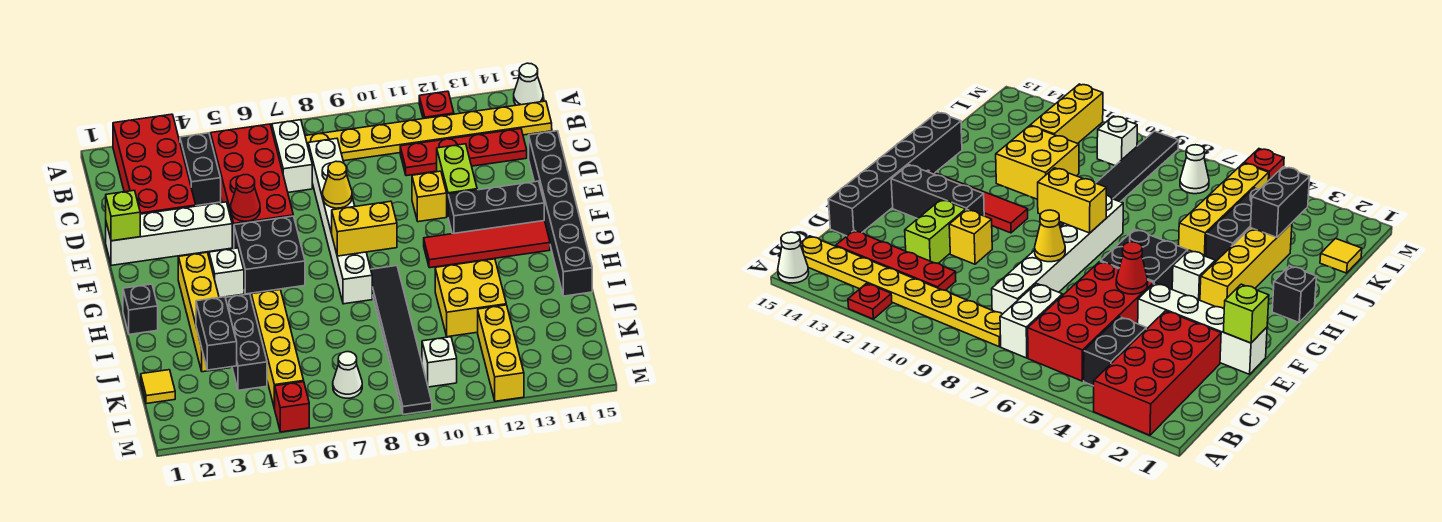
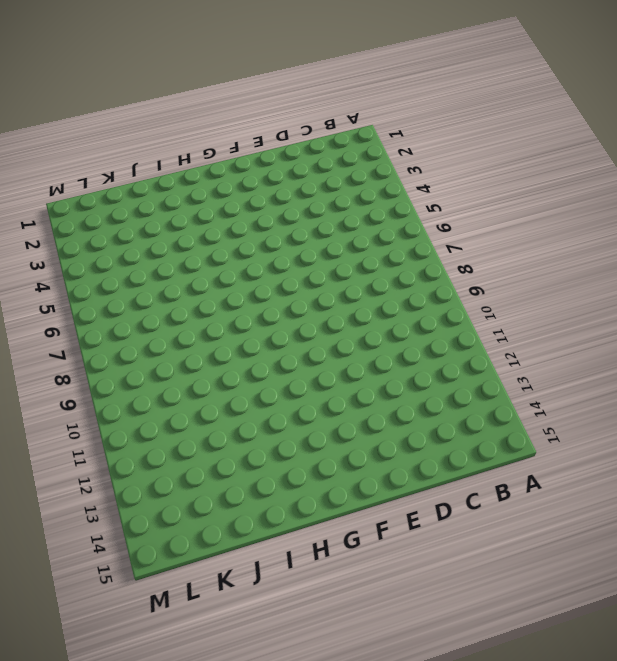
none -> red brick A2:D3 level 1
none -> red plate A12 level 1
none -> white cone A15 level 1
none -> black brick B4:C4 level 1

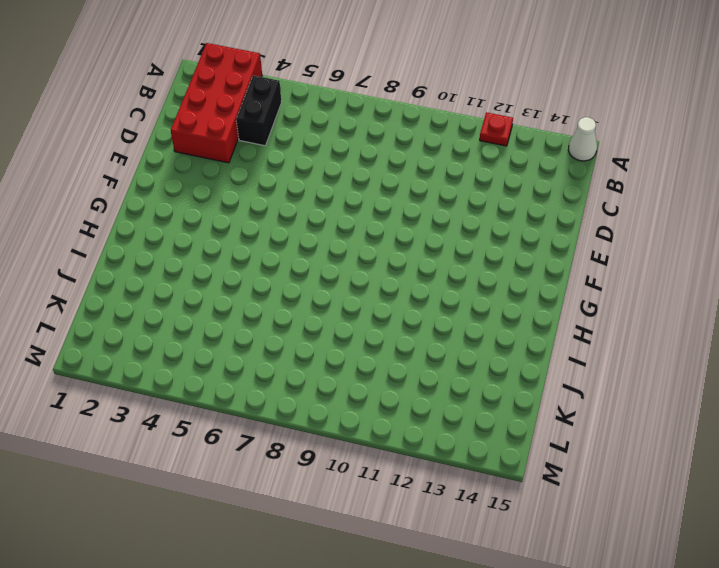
none -> red brick B5:E6 level 1
none -> white brick B7:C7 level 1
none -> yellow plate B8:B15 level 1
none -> white brick C8:H8 level 1

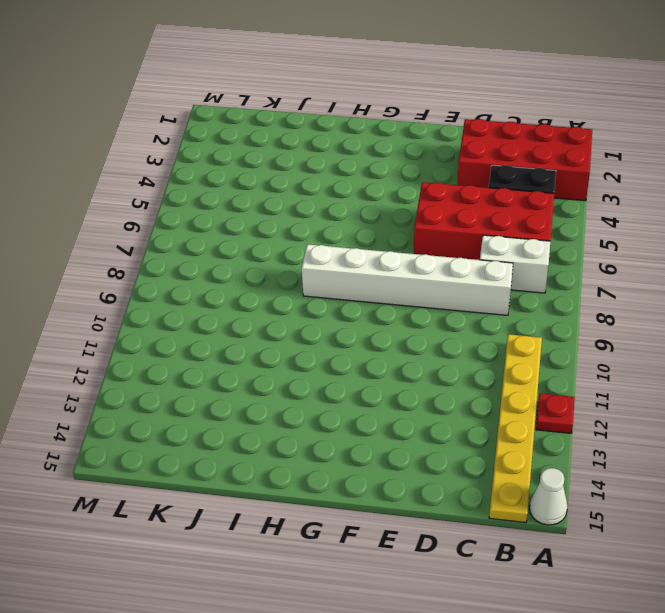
yellow plate B10:B15 level 1 -> yellow plate B8:B15 level 1
none -> red plate C11:C14 level 1
none -> lime brick D12:E12 level 1
none -> black brick D15:I15 level 1
none -> white brick E1:E4 level 1

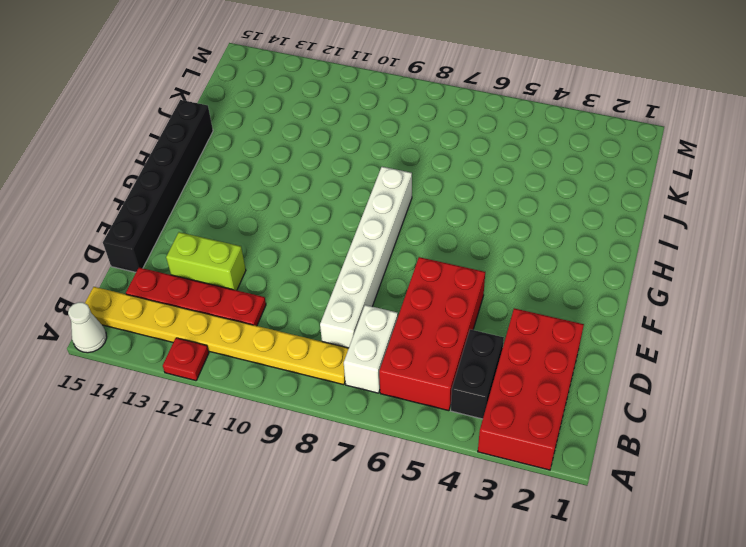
lime brick D12:D13 level 1 -> lime brick D12:E12 level 1
none -> white brick E1:E4 level 1
none -> yellow brick E11 level 1
none -> black brick F5:G6 level 1
none -> black brick F12:F14 level 1

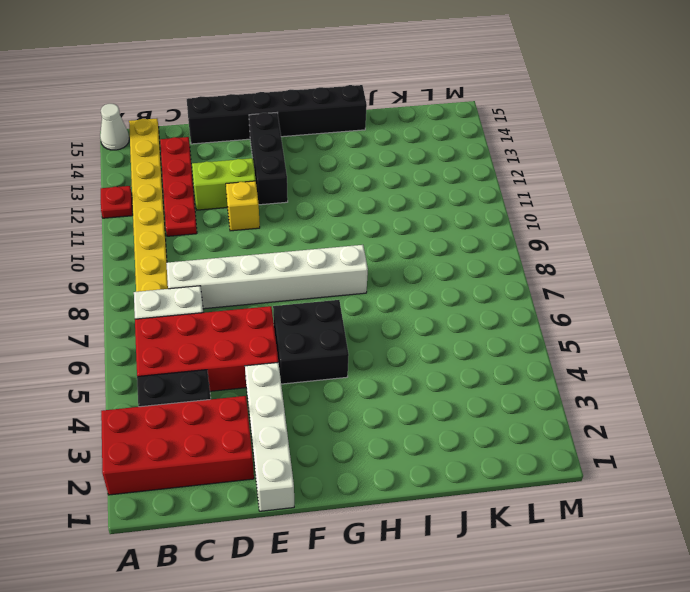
none -> yellow brick G3:J3 level 1
none -> white brick G4 level 1
none -> red tile G11:G14 level 1
none -> black brick H1 level 1

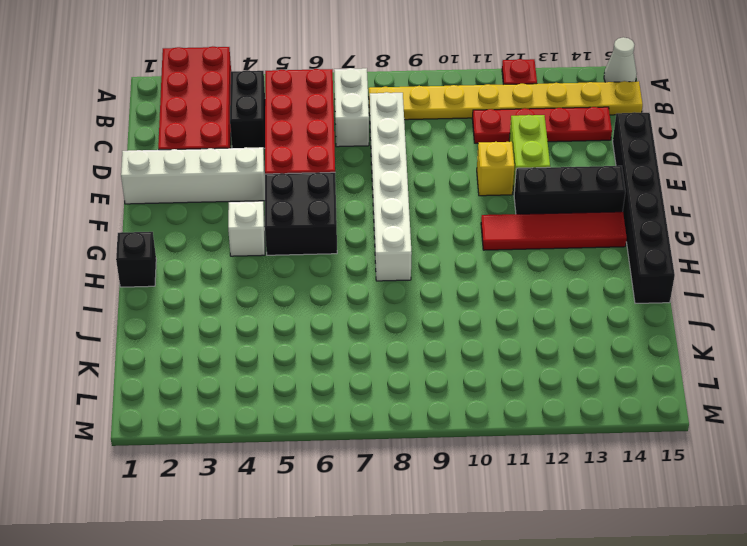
none -> yellow brick G3:J3 level 1
none -> black tile H9:M9 level 1
none -> black brick I4:K4 level 1
none -> yellow brick I5:L5 level 1

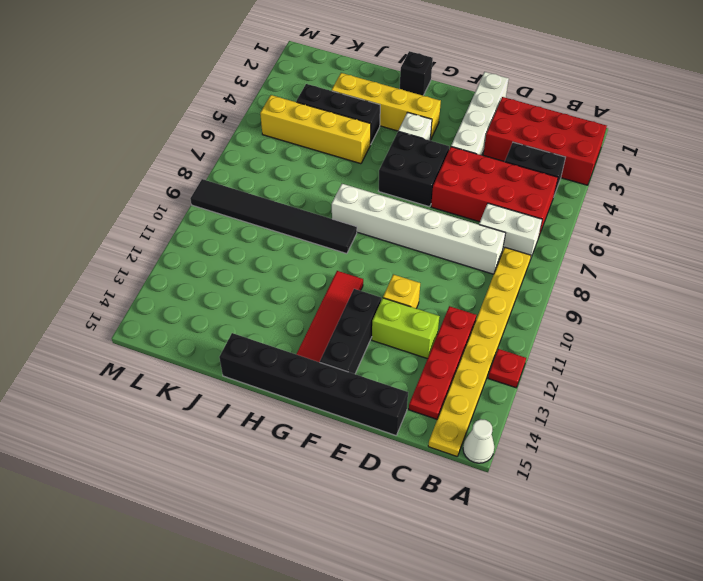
none -> yellow brick I11:J12 level 1
none -> yellow tile K1 level 1
none -> yellow brick K12:M12 level 1
none -> white cone L7 level 1

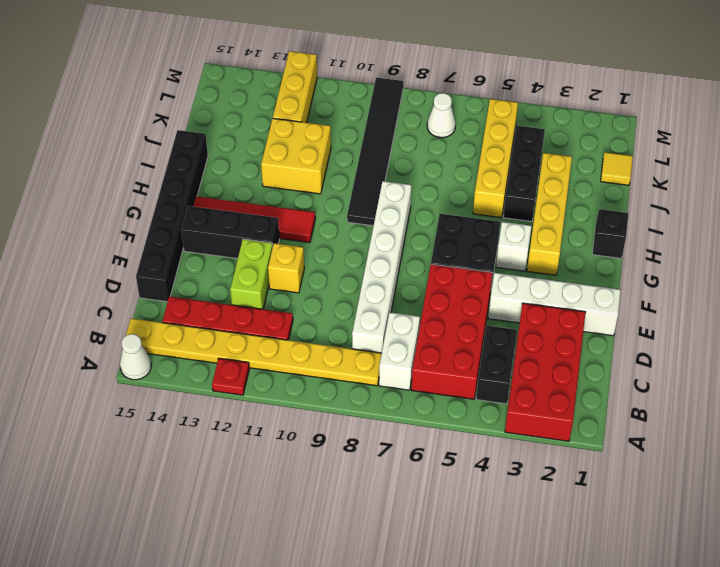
none -> white brick L10 level 1
none -> red brick M5 level 1
none -> lime brick E1 level 2
none -> red cone E5 level 2

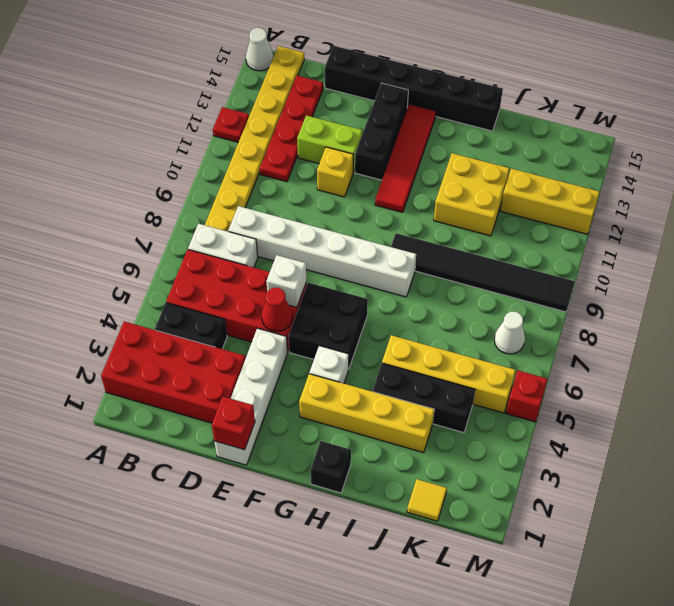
red brick E1 level 2 -> lime brick E1 level 2
white brick E6 level 2 -> white brick L10 level 1
none -> yellow cone E8 level 2
none -> yellow brick G8:G9 level 2
none -> black brick J3:K3 level 2

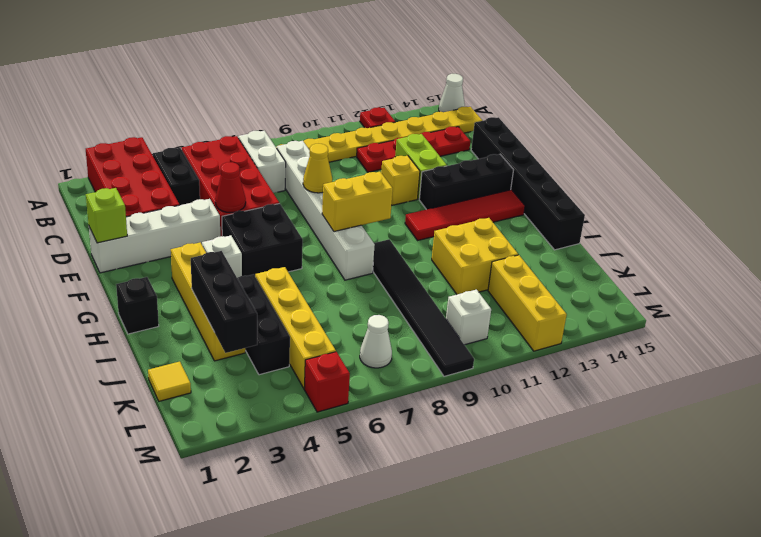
black brick I3:K3 level 2 -> black brick J3:K3 level 2

